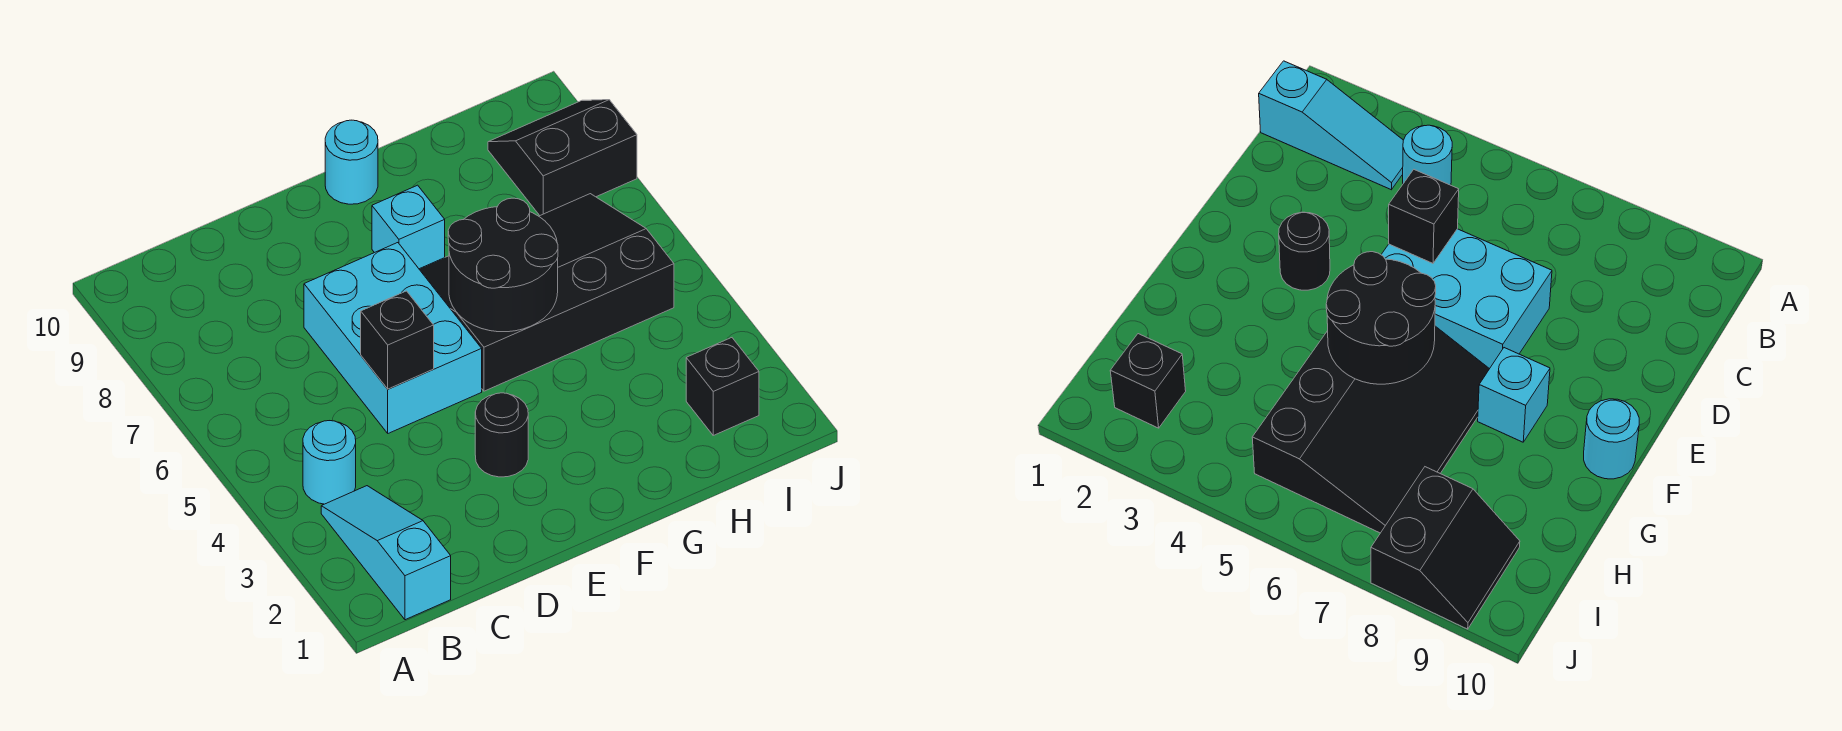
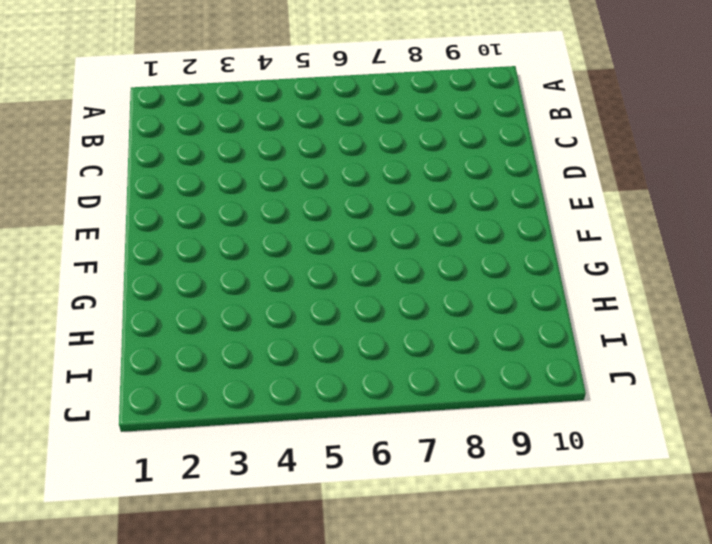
none -> cyan slope B1:B3 level 1 top 1
none -> cyan round brick B4 level 1

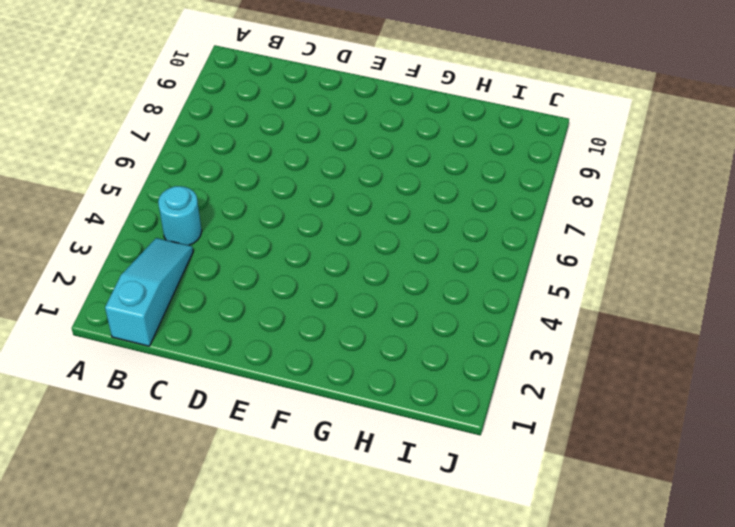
none -> cyan brick D5:E7 level 1
none -> black round brick E3 level 1

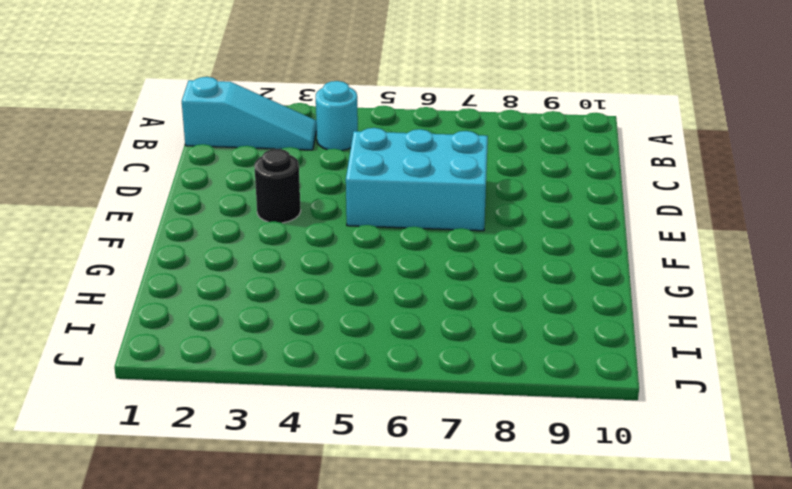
none -> black slope F5:I7 level 1 top 5
none -> cyan brick F8 level 1

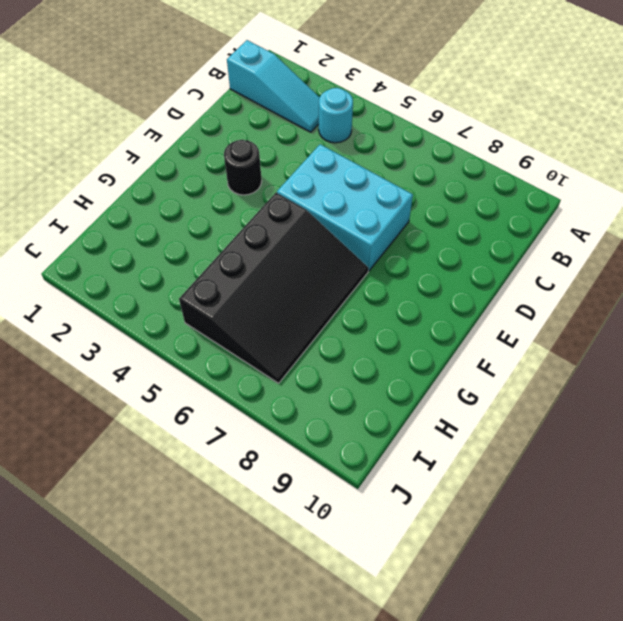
none -> cyan brick F8 level 1
none -> cyan round brick F10 level 1

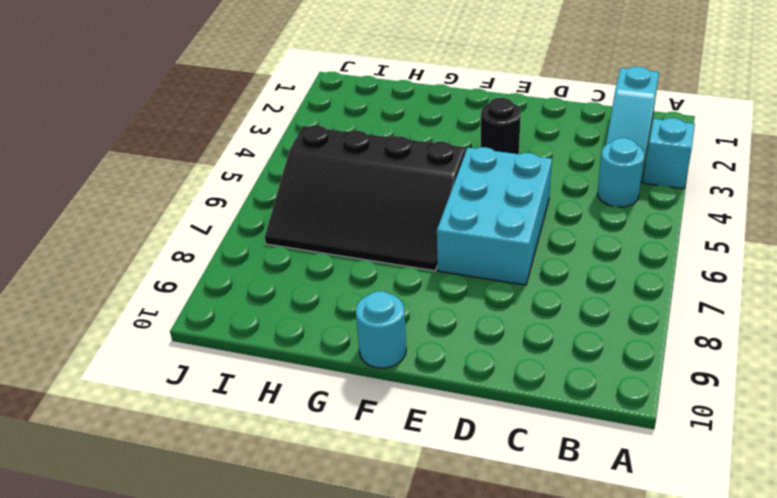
cyan brick A3 level 1 -> cyan brick F8 level 1
none -> black brick I2 level 1
none -> black slope I8:J9 level 1 top 8

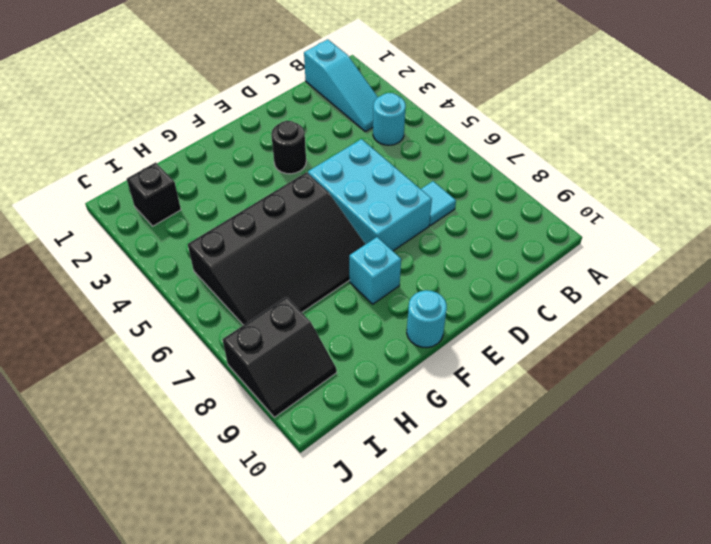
cyan tile C7 level 1 -> none
none -> black brick D5 level 2
none -> black round brick F5:G6 level 2

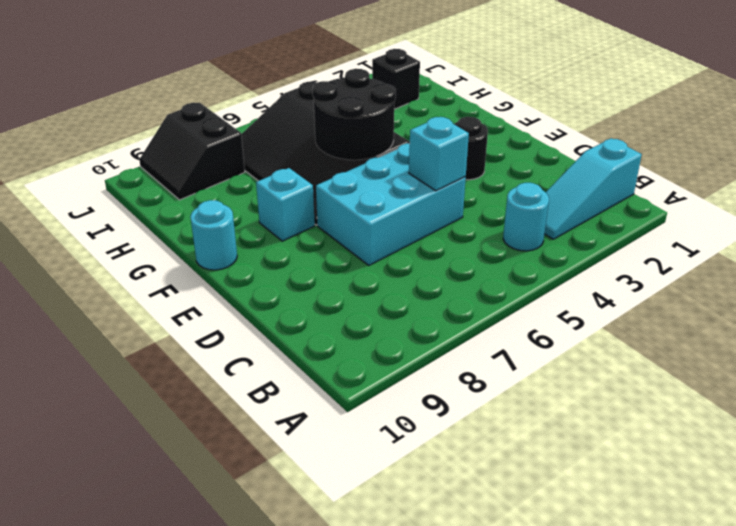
cyan brick D5 level 2 -> black brick D5 level 2

